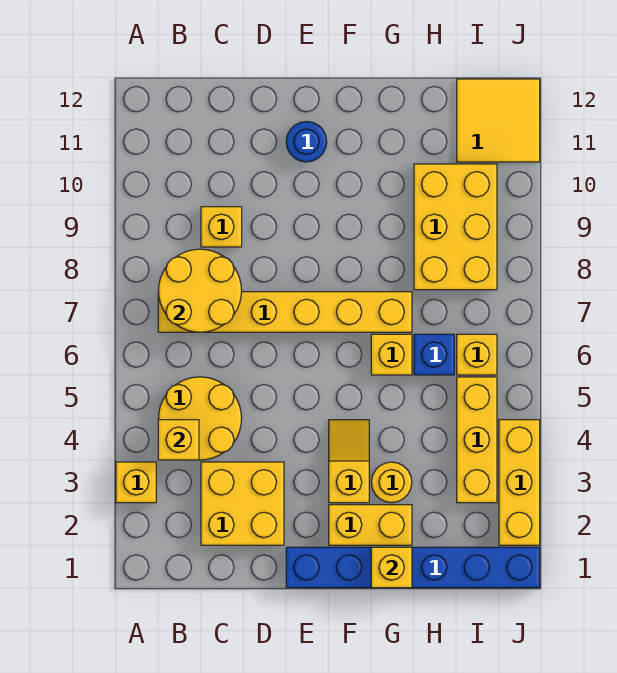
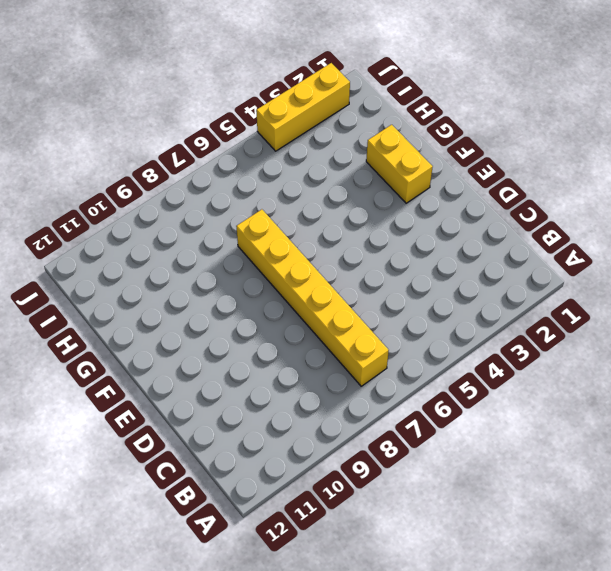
none -> yellow brick A3 level 1
none -> yellow round brick B4:C5 level 1
none -> yellow brick C2:D3 level 1

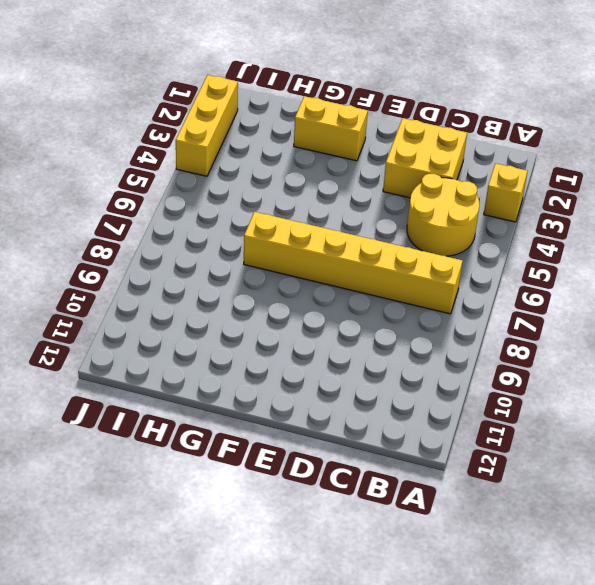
none -> yellow brick C9 level 1
none -> blue brick E1:J1 level 1
none -> blue round brick E11 level 1

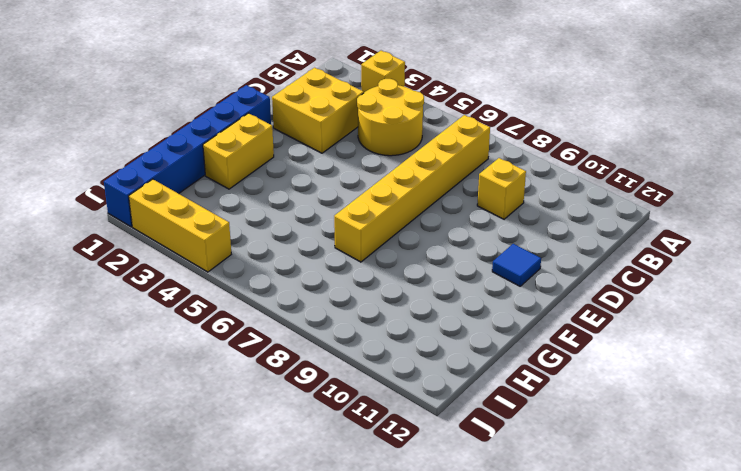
blue tile E11 level 1 -> blue round brick E11 level 1
none -> yellow slope F3:F4 level 1 top 3
none -> yellow round brick G3 level 1
none -> yellow brick G6 level 1

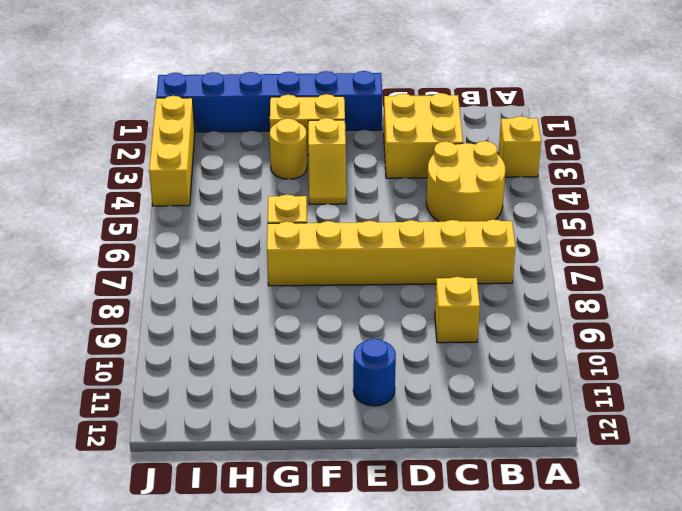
none -> blue brick H6 level 1
none -> yellow brick H8:I10 level 1
none -> yellow brick I3:I5 level 1

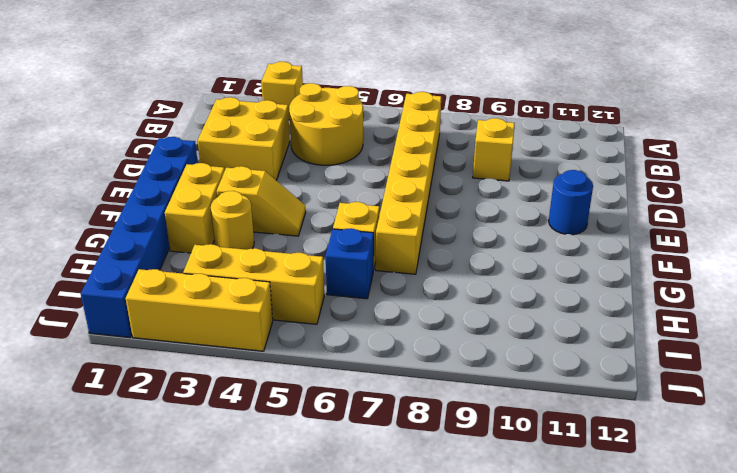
none -> yellow brick H8:I10 level 1
none -> yellow brick I6 level 1
none -> yellow tile I11:J12 level 1

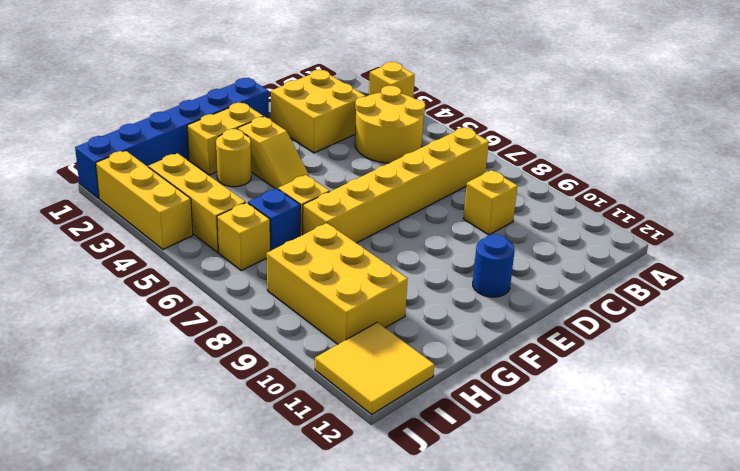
none -> yellow brick B4 level 2
none -> yellow round brick B7:C8 level 2
none -> yellow brick G1 level 2

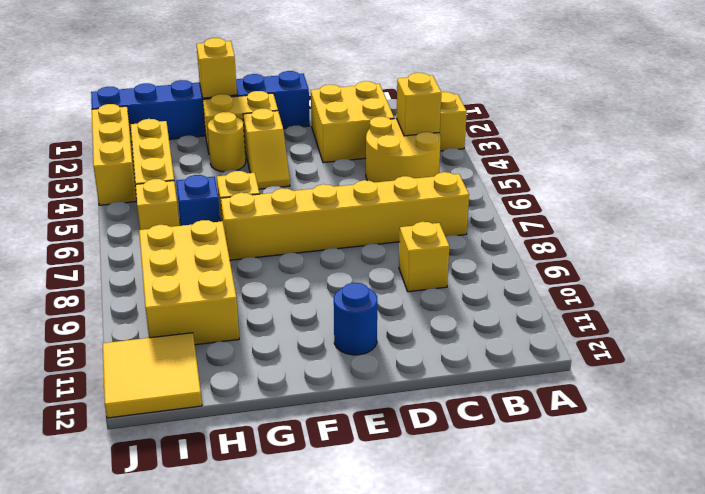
none -> yellow round brick B7:C8 level 2

